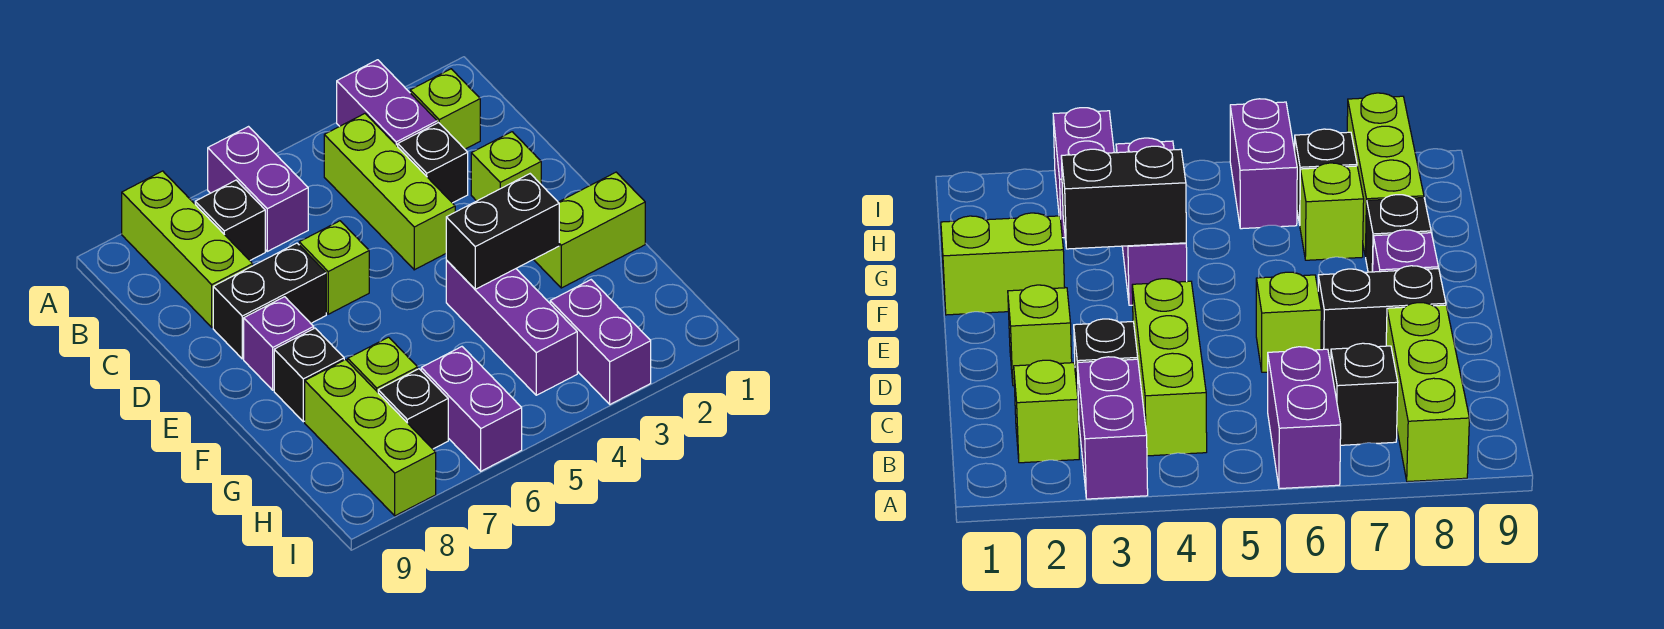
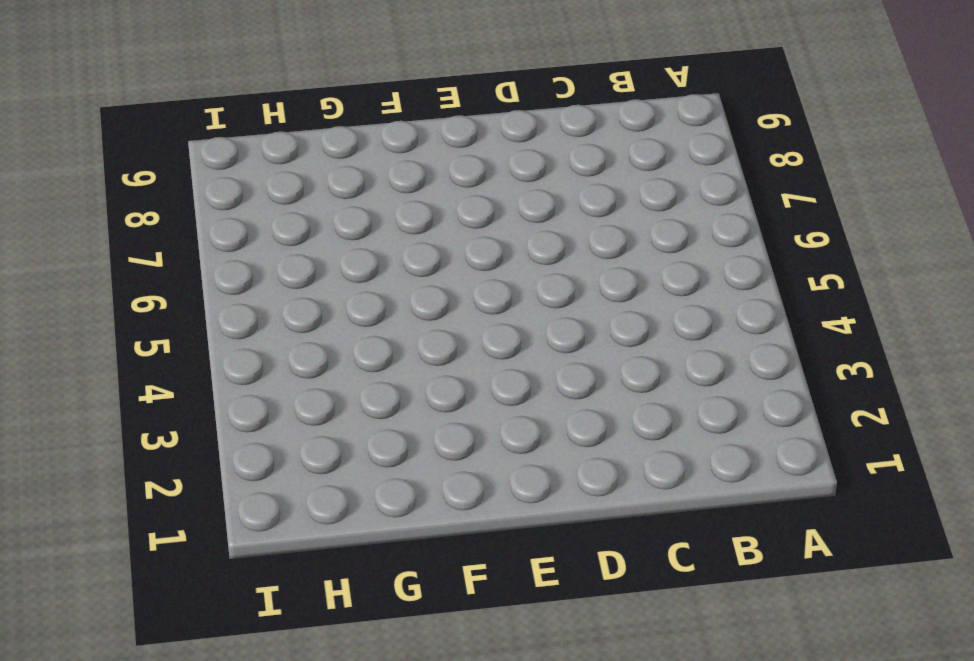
none -> purple brick A3:B3 level 1
none -> purple brick A6:B6 level 1
none -> lime brick A8:C8 level 1

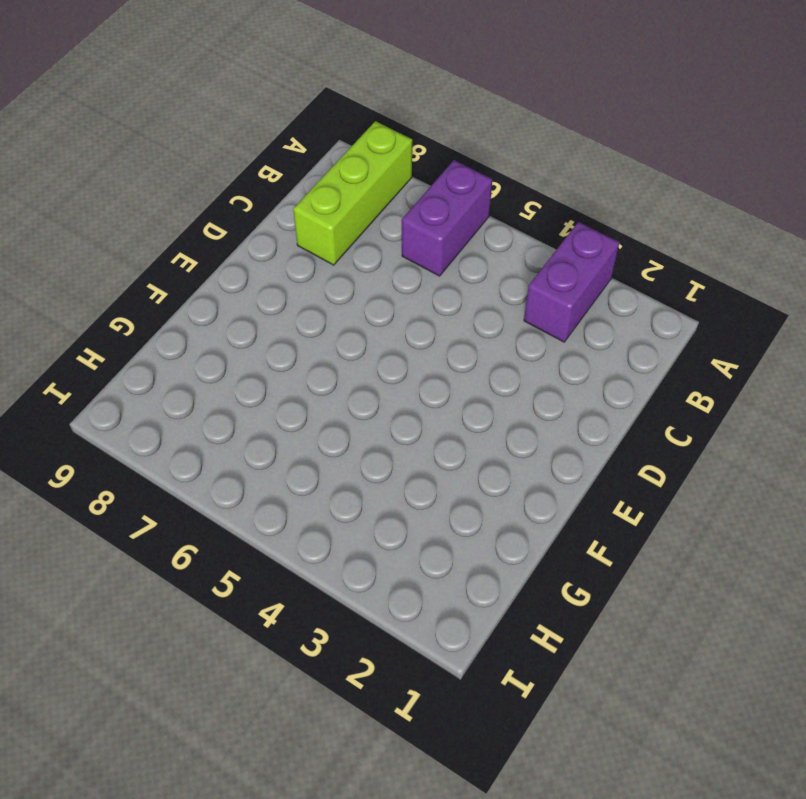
none -> lime brick B2 level 1
none -> lime brick B4:D4 level 1
none -> black brick B7 level 1

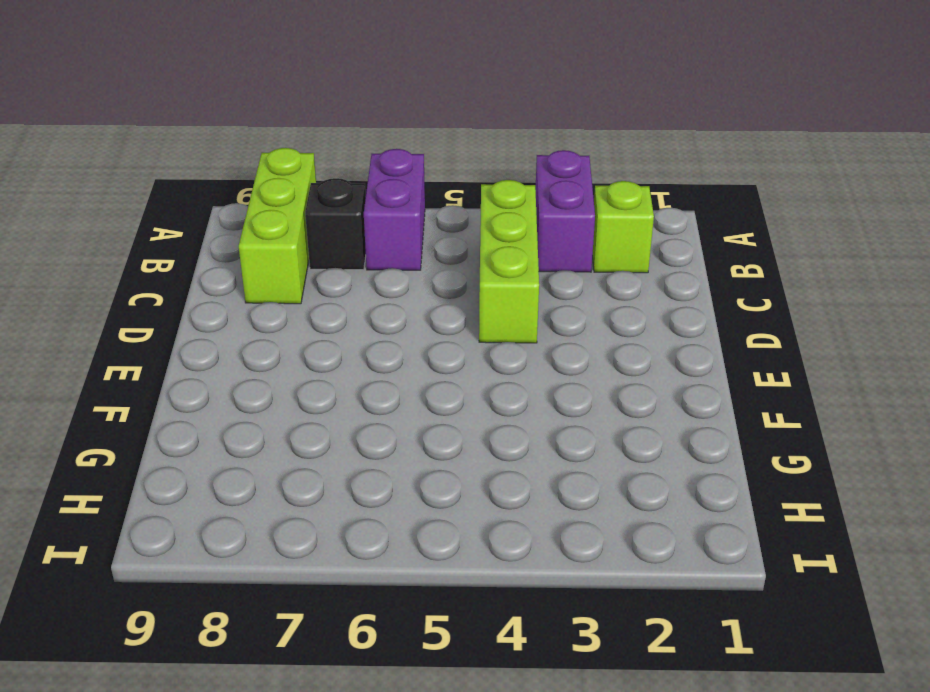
none -> black brick C3 level 1
none -> lime brick D2 level 1
none -> lime brick D6 level 1

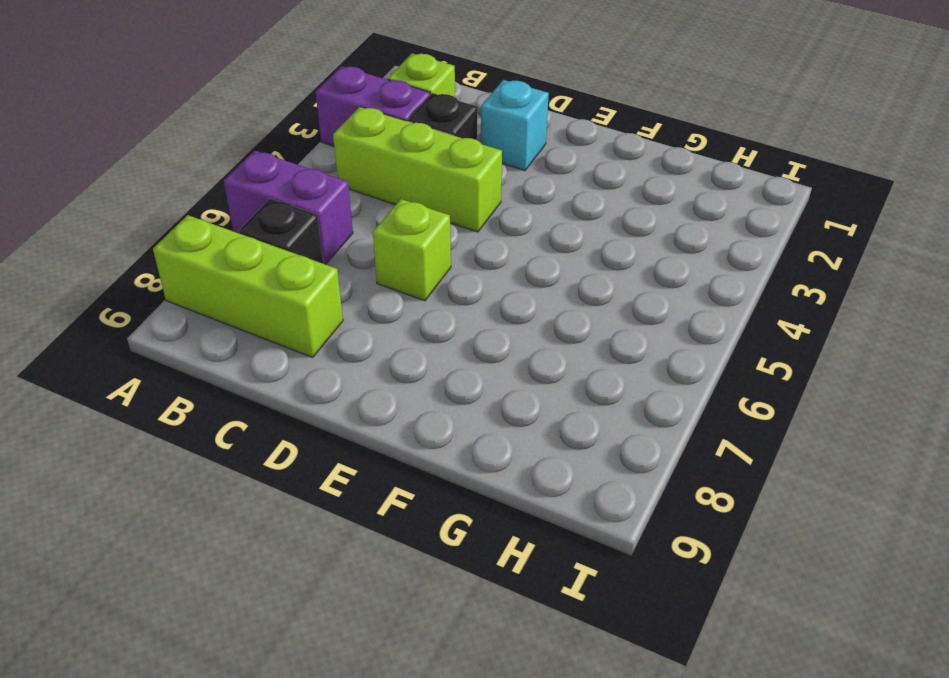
cyan brick D2 level 1 -> lime brick D2 level 1
none -> black brick D7:D8 level 1
none -> purple brick E8 level 1
none -> lime brick F1:F2 level 1

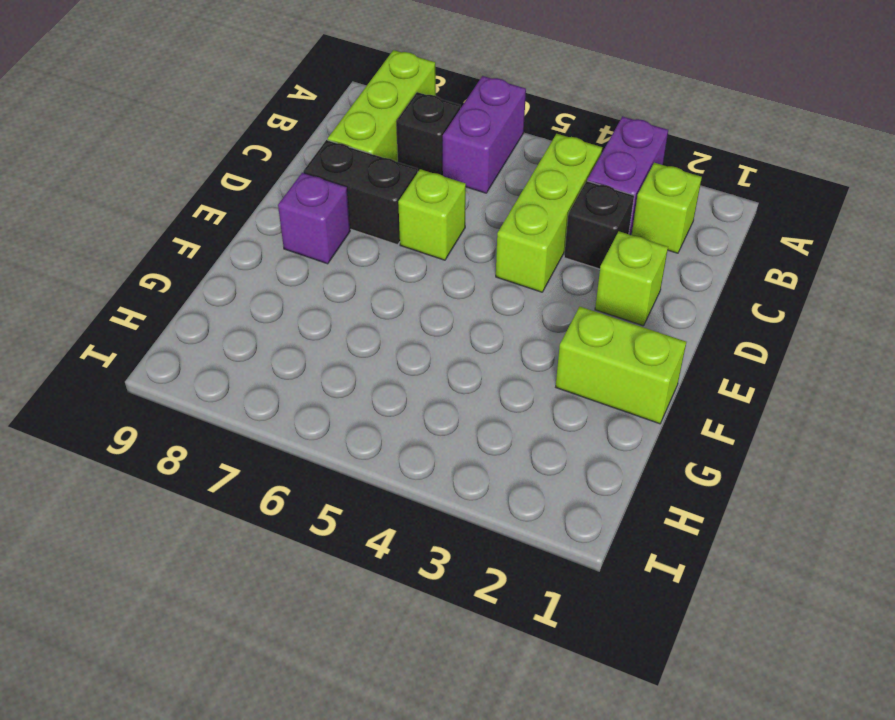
none -> purple brick F4:H4 level 1
none -> black brick F8 level 1
none -> lime brick G7 level 1

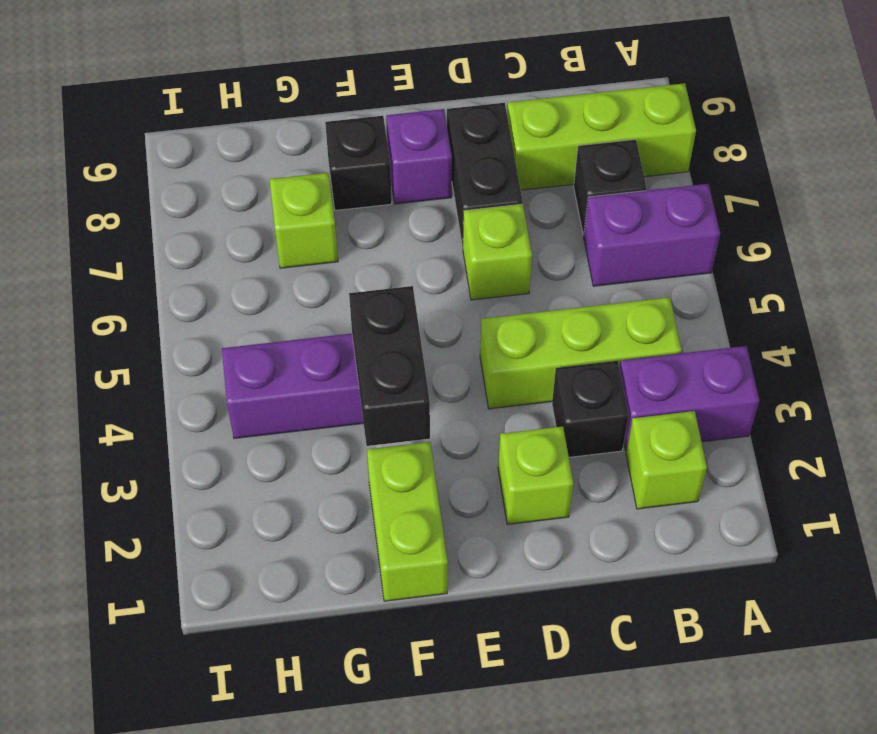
none -> lime brick G8:I8 level 1
none -> purple brick H3:I3 level 1
none -> purple brick H6:I6 level 1

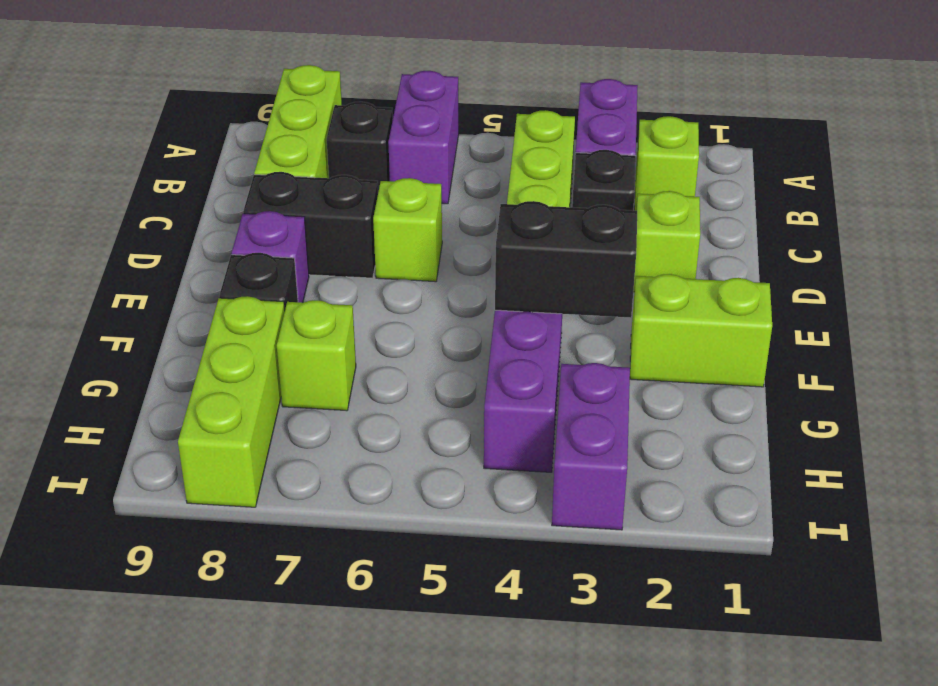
none -> purple brick H6:I6 level 1
none -> black brick H7 level 1

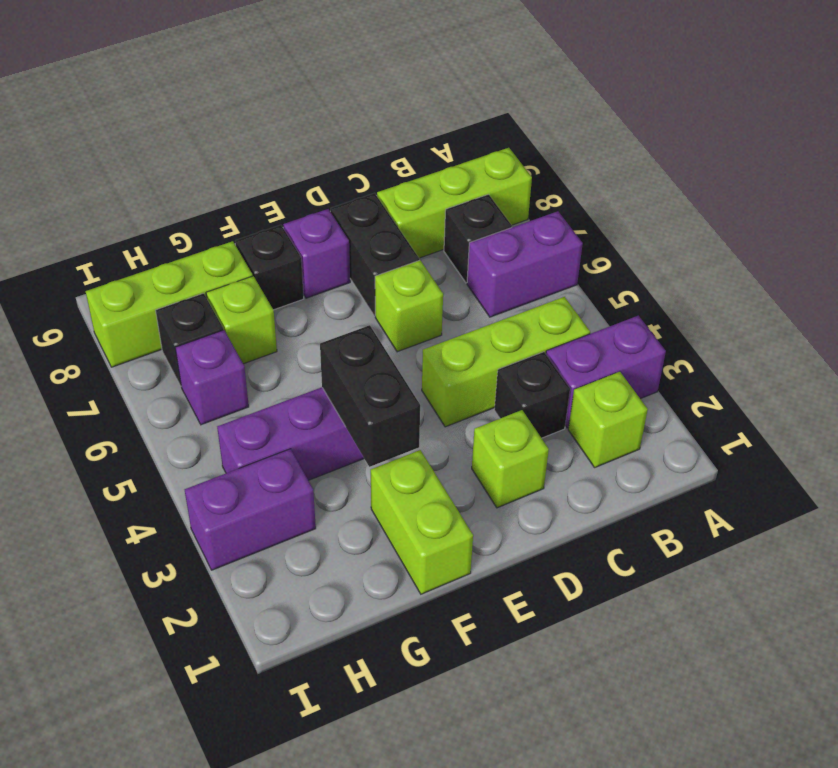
purple brick H6 level 1 -> purple brick H6:I6 level 1

